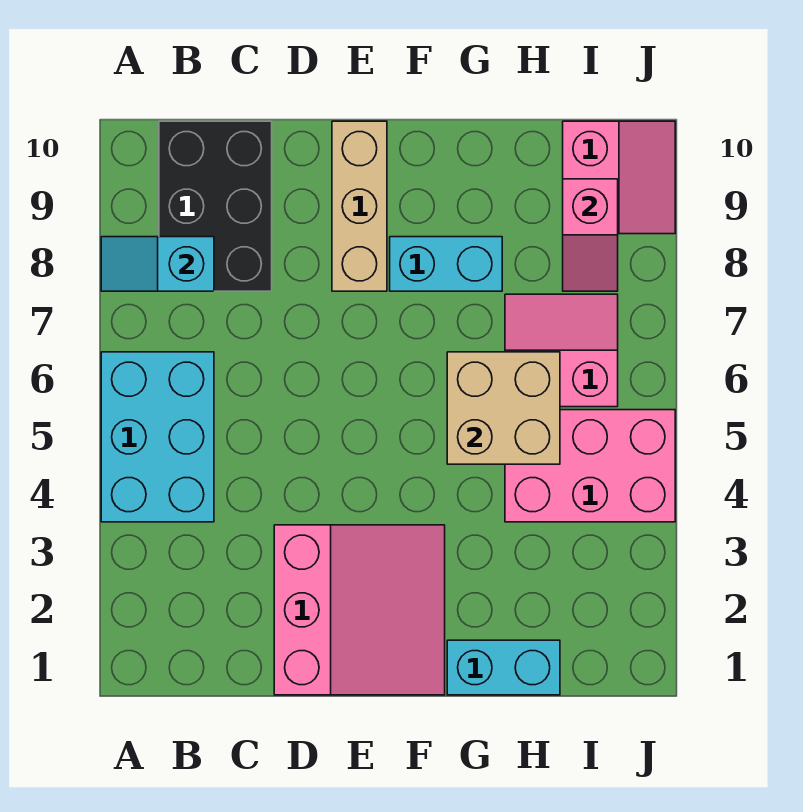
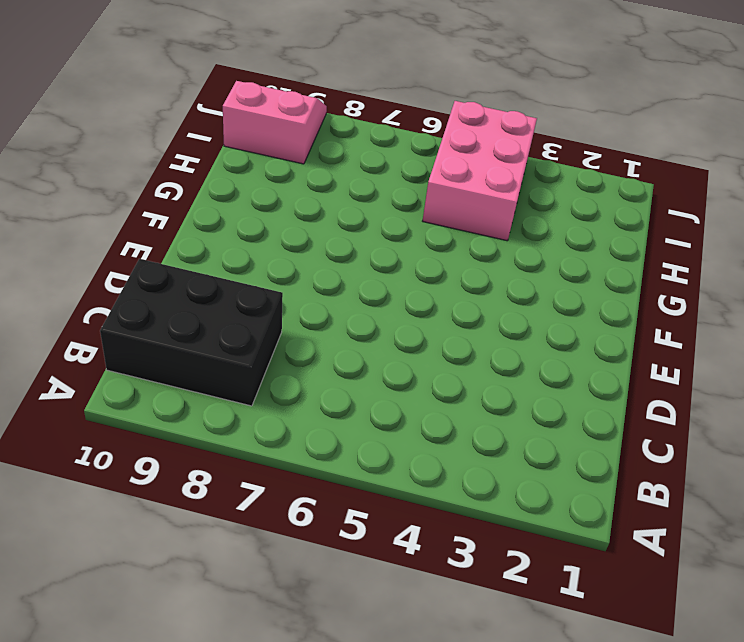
none -> cyan brick A4:B6 level 1
none -> pink slope D1:F3 level 1 top D
none -> tan brick E8:E10 level 1

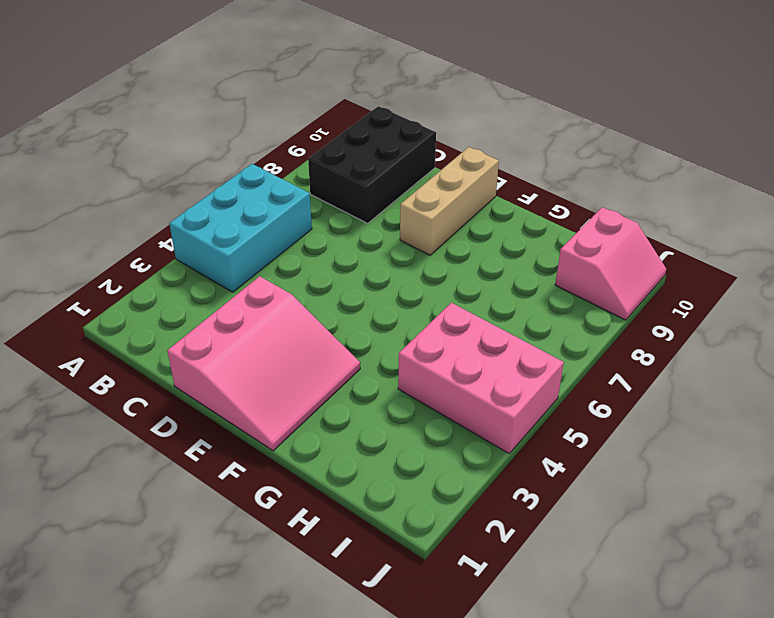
none -> cyan brick F8:G8 level 1
none -> cyan brick G1:H1 level 1
none -> pink slope H6:I7 level 1 top 6

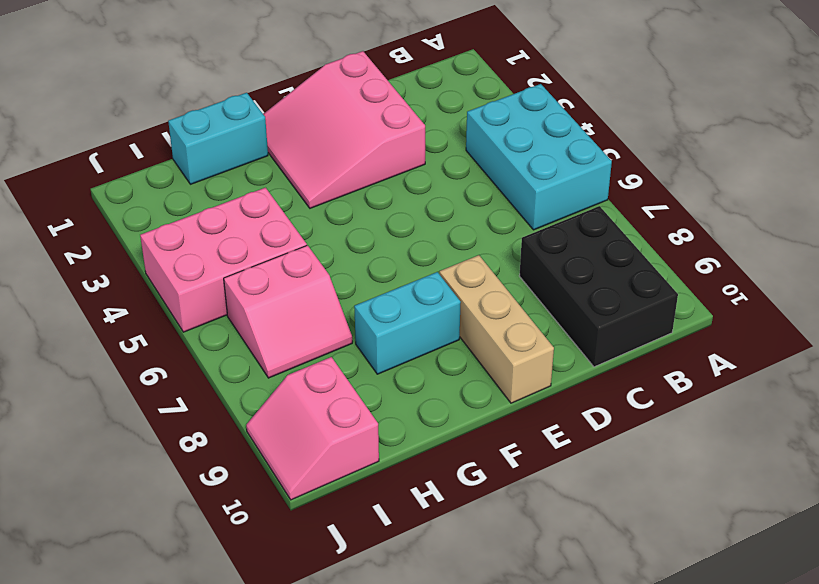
none -> cyan slope A8:B8 level 2 top B
none -> tan brick G5:H6 level 2
none -> pink slope I8:I9 level 2 top 9

